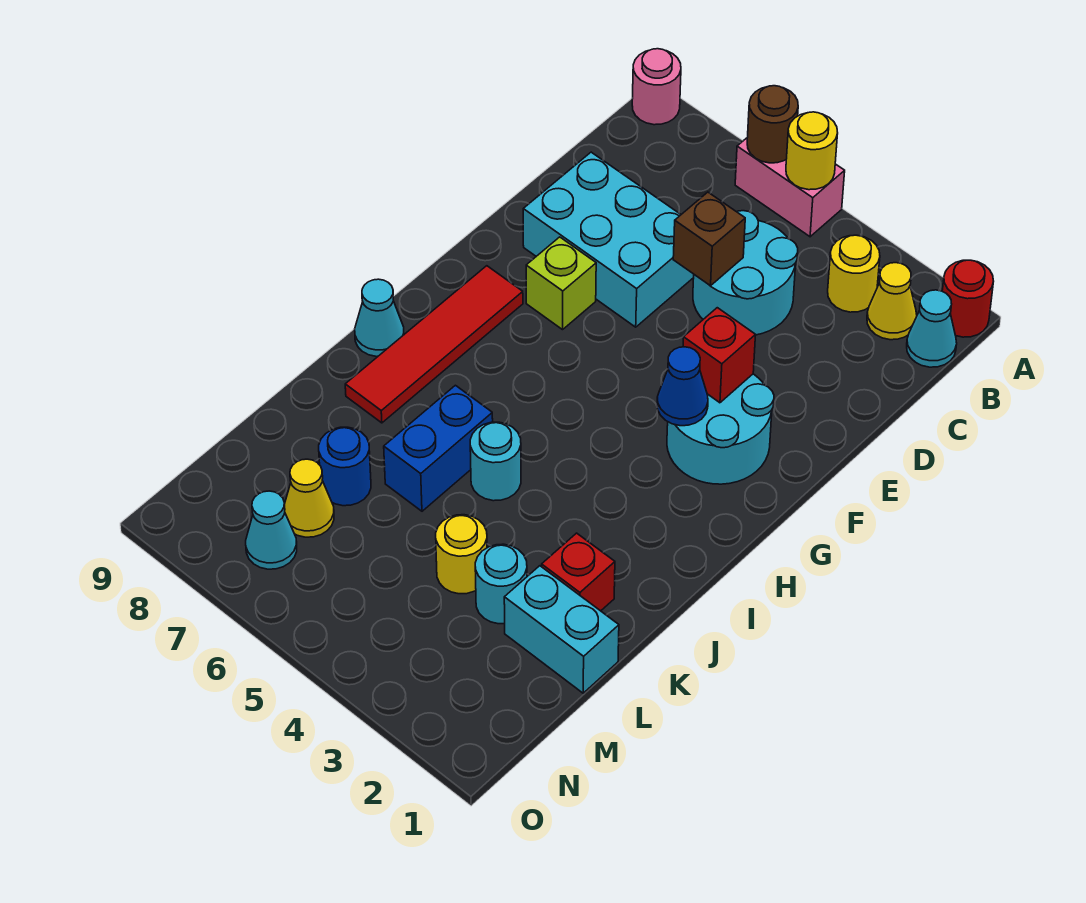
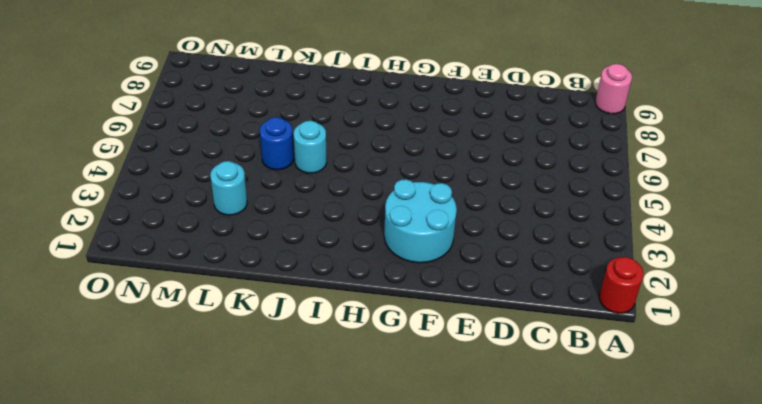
blue round brick K5 level 1 -> blue round brick L7 level 1
none -> pink brick A5:A6 level 1
none -> cyan cone B1 level 1
none -> yellow cone B2 level 1

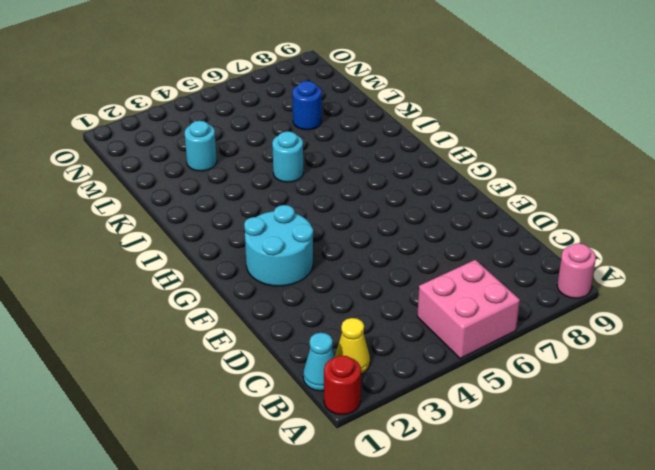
pink brick A5:B6 level 1 -> pink brick A5:A6 level 1
none -> yellow round brick B3 level 1
none -> cyan round brick C4:D5 level 1
none -> cyan brick D6:E8 level 1

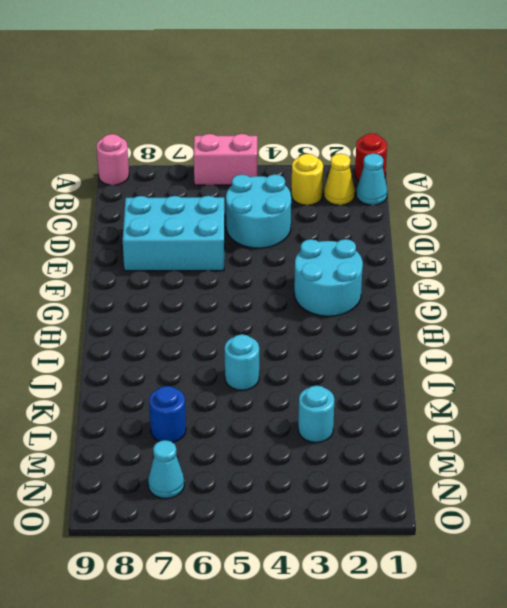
none -> lime brick F7 level 1
none -> red tile G8:J8 level 1
none -> cyan cone I9 level 1

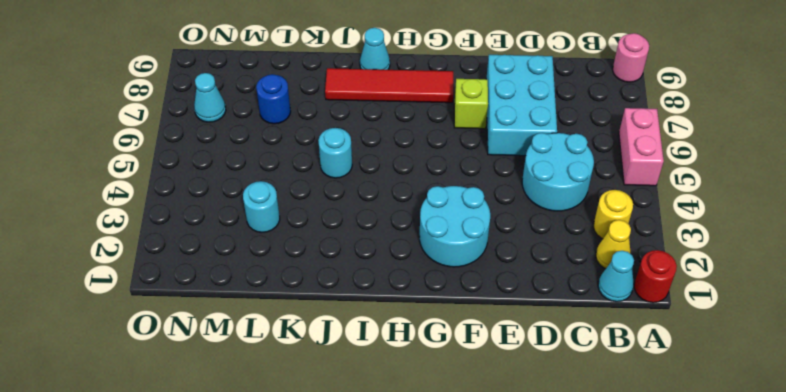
none -> blue brick J6:K6 level 1
none -> red brick K2 level 1
none -> cyan brick L1:L2 level 1

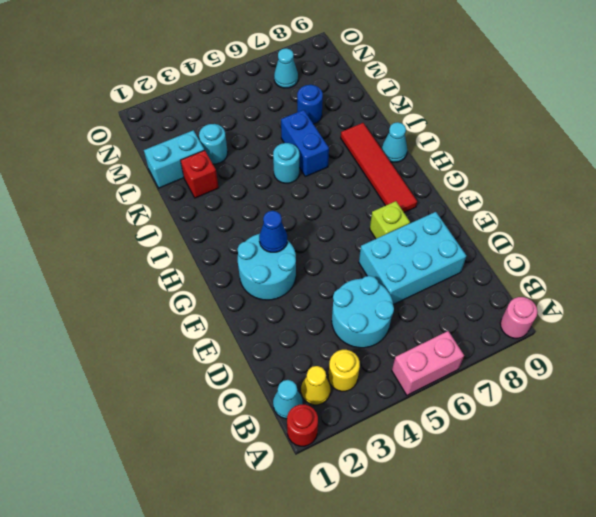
none -> yellow round brick L4 level 1
none -> yellow cone M7 level 1
none -> yellow round brick A5 level 2

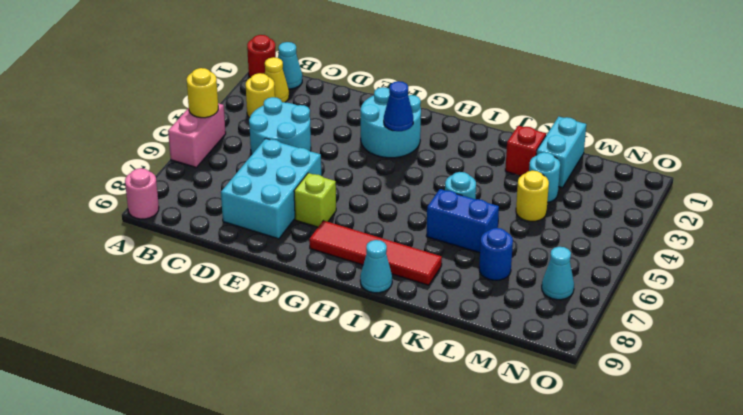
none -> yellow cone M7 level 1
none -> brown round brick A6 level 2
none -> brown brick D5 level 2

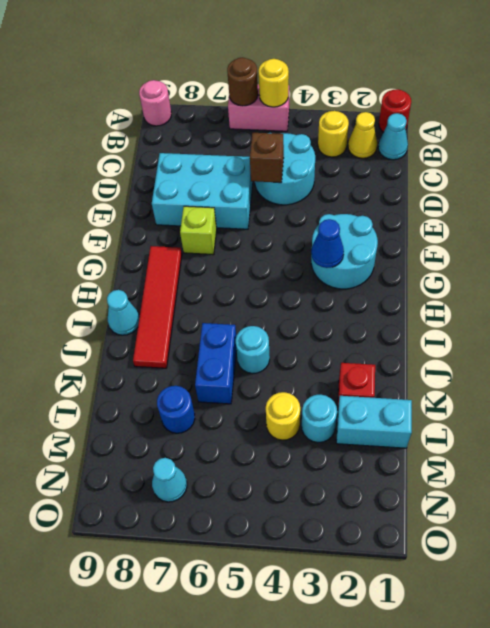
none -> yellow cone M7 level 1
none -> red brick F3 level 2

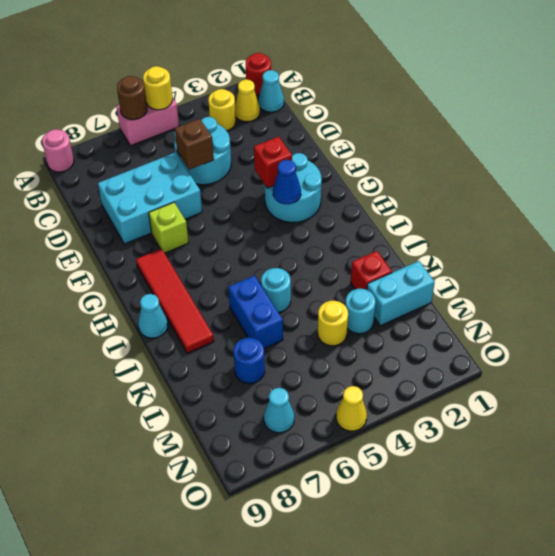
yellow cone O5 level 1 -> yellow cone M7 level 1

